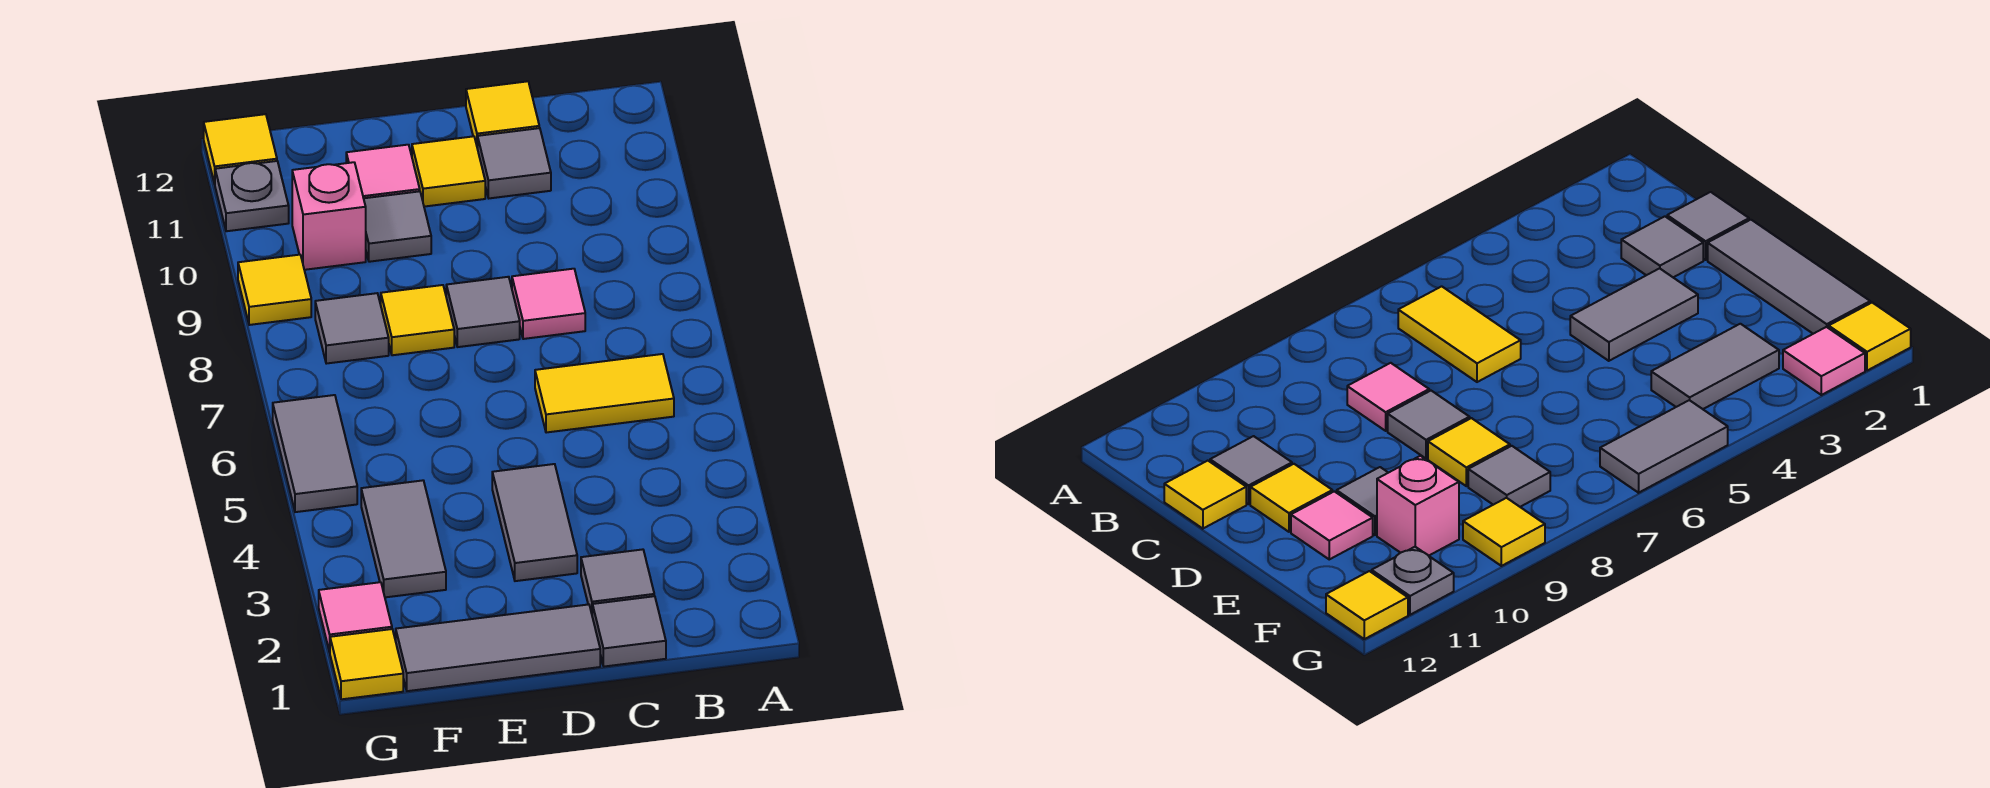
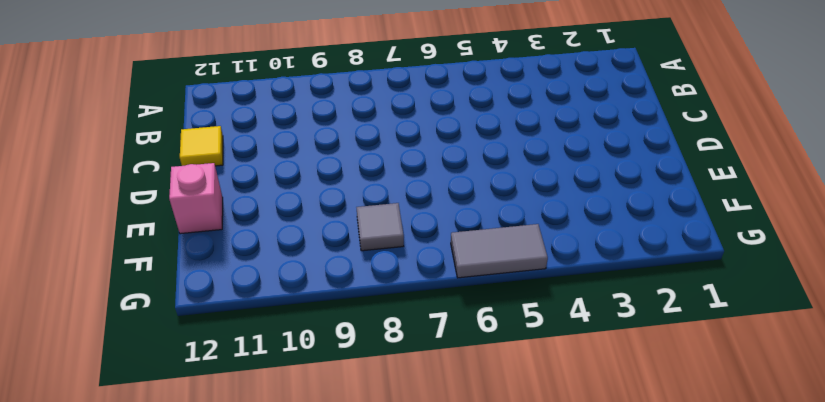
pink brick E12 level 1 -> pink brick F10 level 1
none -> yellow tile B6:C6 level 1
none -> grey tile C1 level 1
none -> grey tile C2 level 1

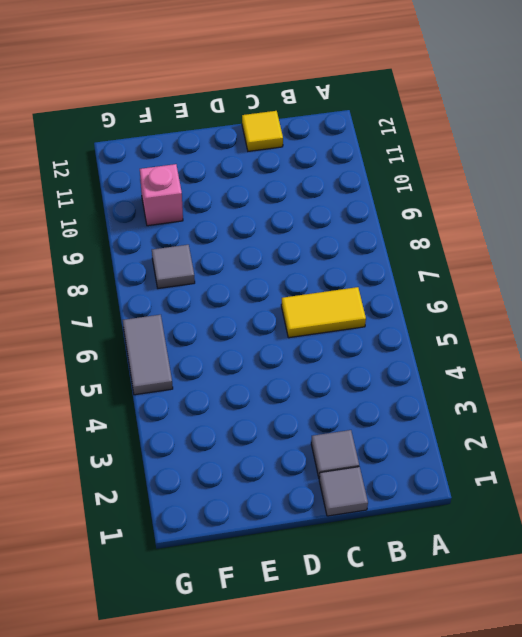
none -> pink tile C8 level 1
none -> grey tile C11 level 1
none -> grey tile D1:F1 level 1

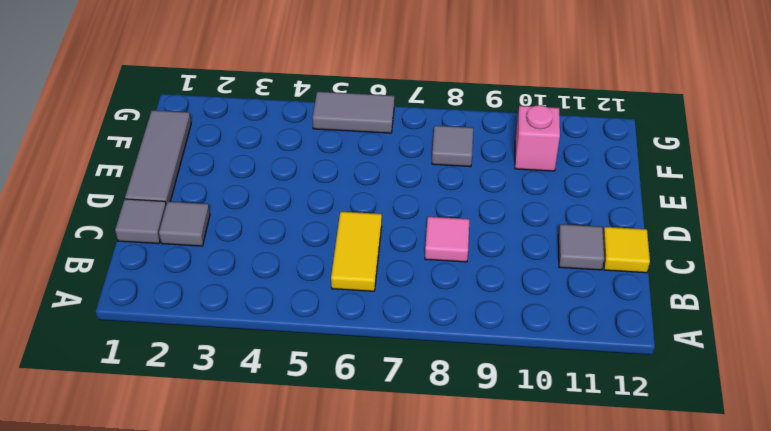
none -> grey tile D3:D4 level 1
none -> grey tile D8 level 1
none -> yellow tile D11 level 1

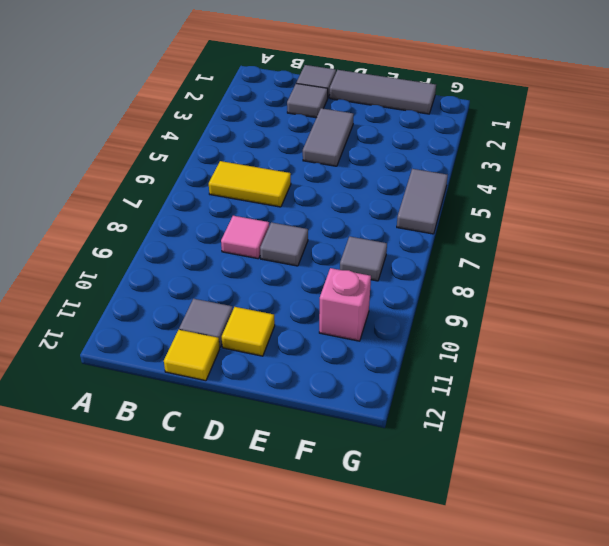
none -> yellow tile E8 level 1
none -> grey tile E10 level 1
none -> pink tile E11 level 1

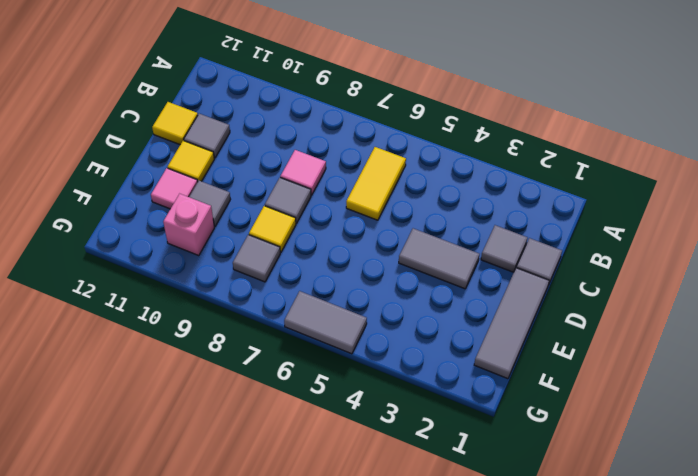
none -> grey tile F3:F4 level 1
none -> yellow tile G1 level 1
none -> pink tile G2 level 1

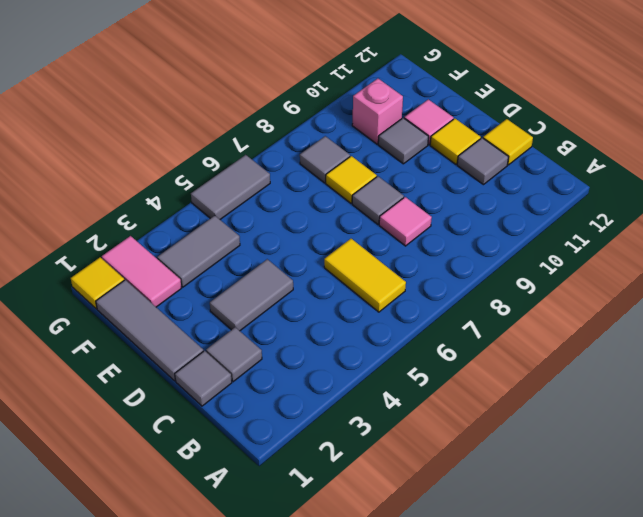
pink tile F2:G2 level 1 -> pink tile G2 level 1
none -> yellow tile G9 level 1
none -> grey plate G11 level 1
none -> yellow tile G12 level 1

